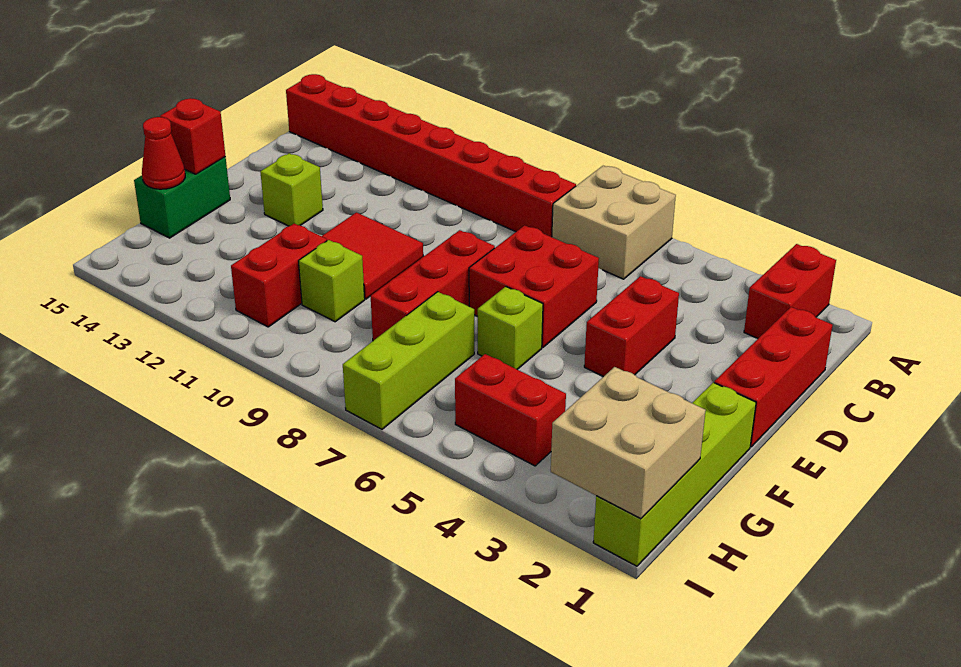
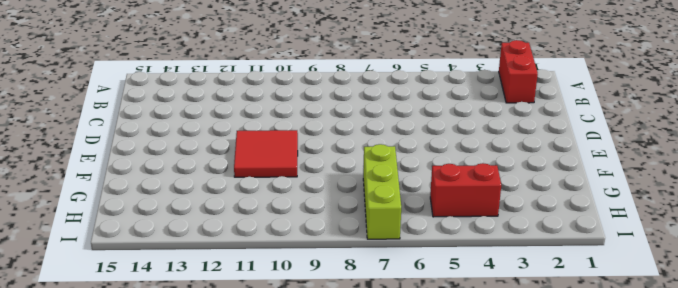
none -> tan brick A6:B7 level 1
none -> red brick B8:B15 level 1
none -> red brick C1:E1 level 1

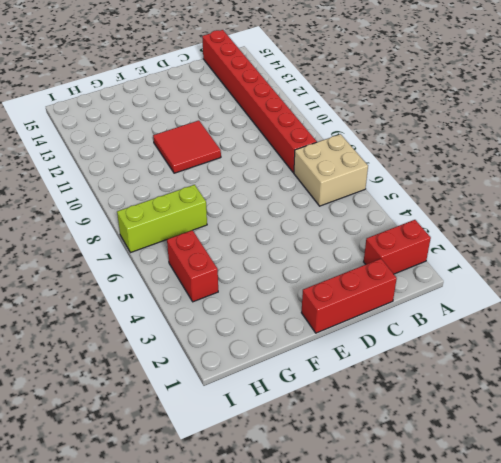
none -> red brick D4:E4 level 1
none -> red brick D6:E7 level 1
none -> red brick E8:G8 level 1

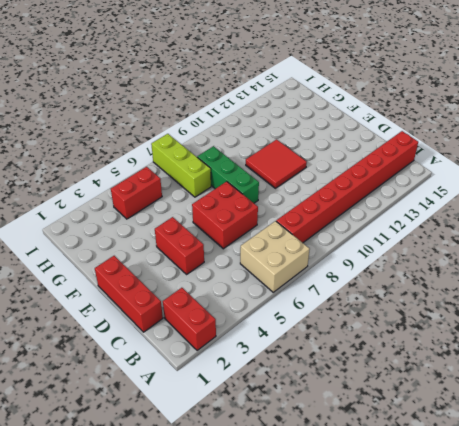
green brick E8:G8 level 1 -> red brick E8:G8 level 1
none -> lime brick E13 level 1
none -> lime brick F1:I1 level 1
none -> lime brick F6 level 1

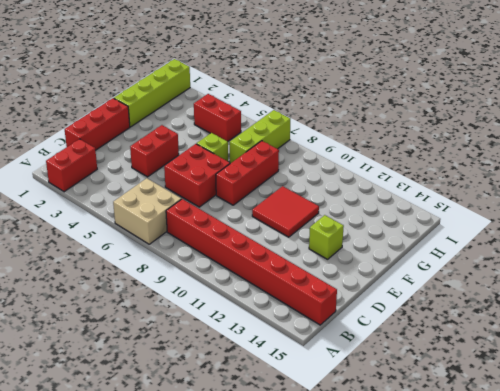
none -> green brick F15:G15 level 1
none -> lime brick G10 level 1
none -> red brick G11:H11 level 1

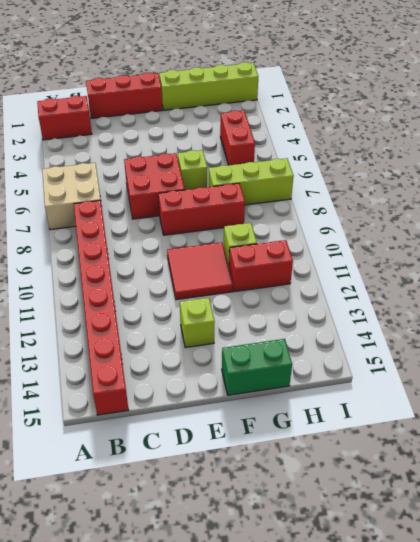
none -> red brick D4:E4 level 1
none -> red brick F15 level 2
none -> red cone G15 level 2

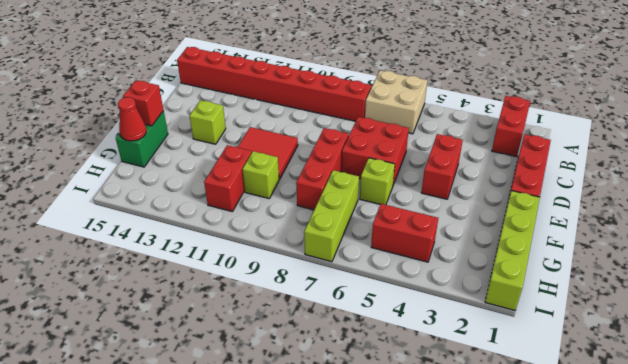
none -> tan brick H1:I2 level 2

